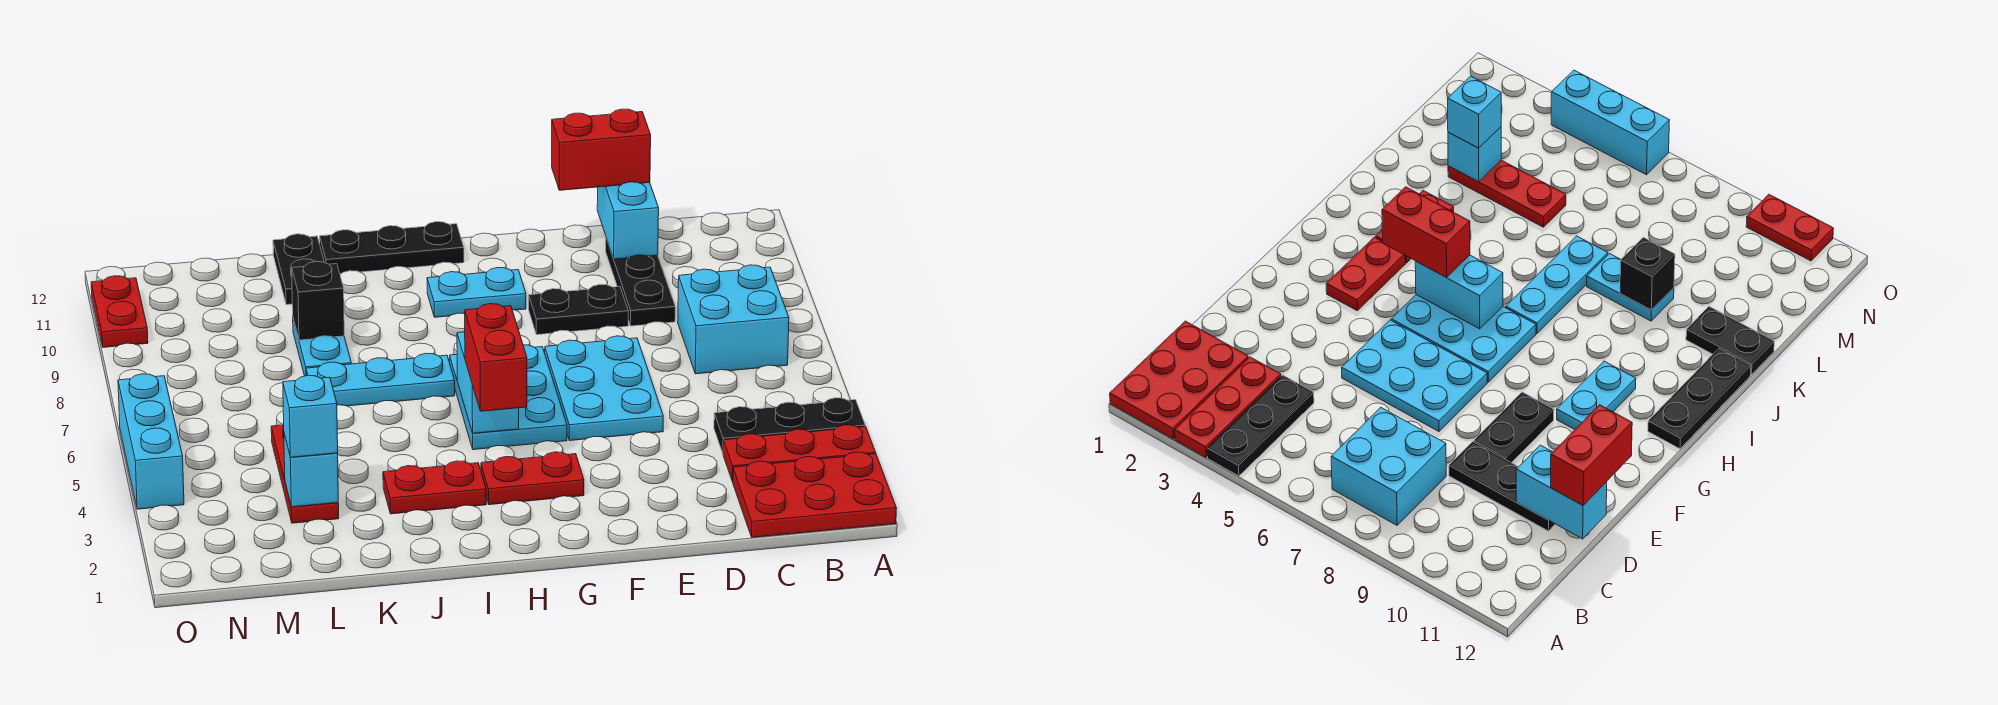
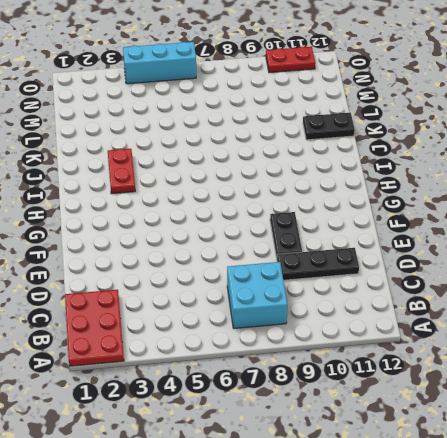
none -> red plate A3:C3 level 1
none -> black plate A4:C4 level 1
none -> cyan plate E5:F7 level 1

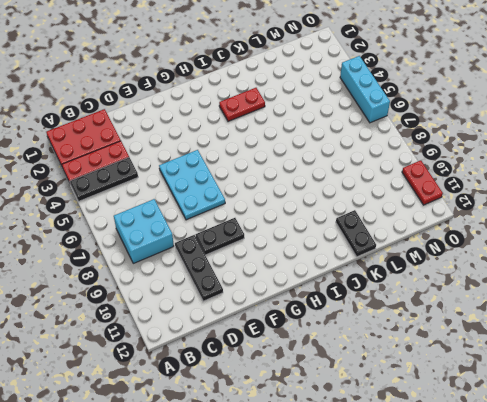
none -> red plate G3:H3 level 1
none -> cyan plate G5:H7 level 1
none -> cyan plate G10:H10 level 1

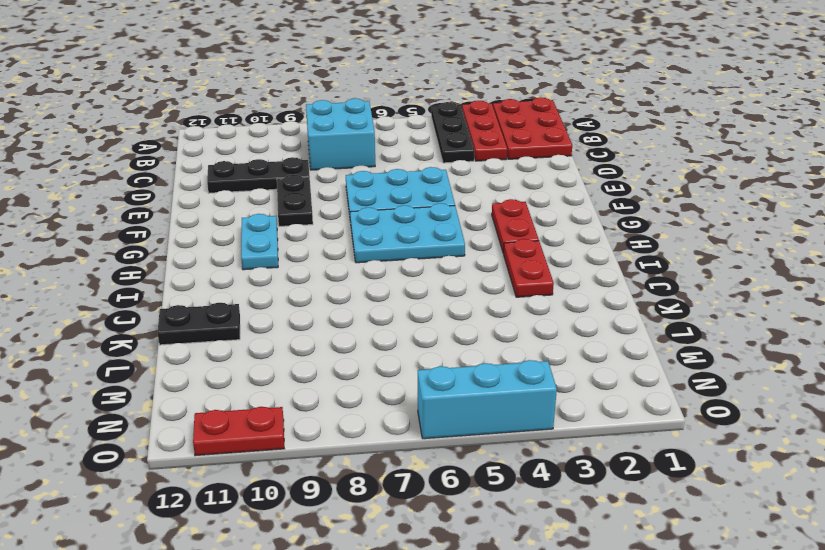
none -> black plate H12:J12 level 1
none -> cyan plate I7:K7 level 1
none -> cyan plate K8:K9 level 1

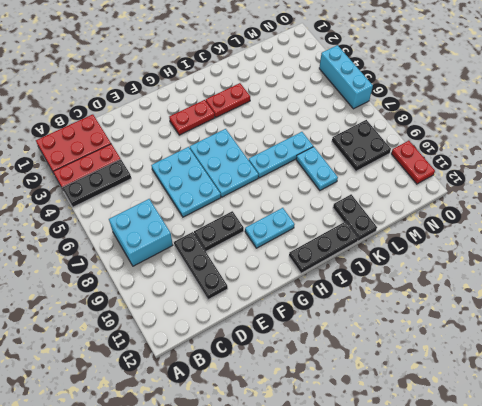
black plate M8:N9 level 1 -> none
none -> red plate L3:L5 level 1
none -> cyan brick D11:D12 level 2
none -> cyan brick H5:H6 level 2

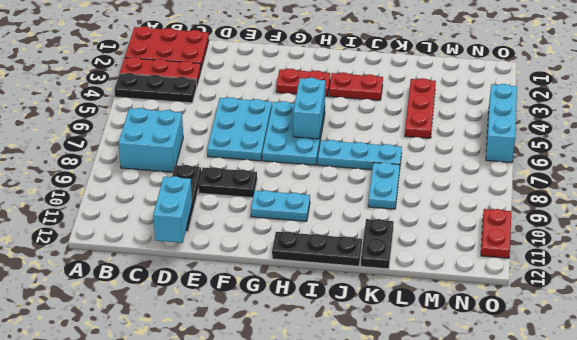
none -> black brick K9 level 2
none -> cyan brick L3 level 2
none -> red brick D12:E12 level 3

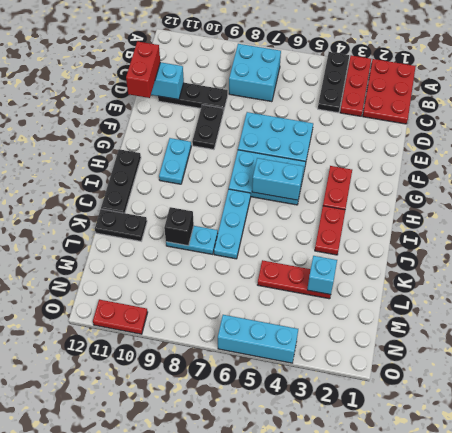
none -> red brick H4:H5 level 3
none -> cyan brick L3 level 3

